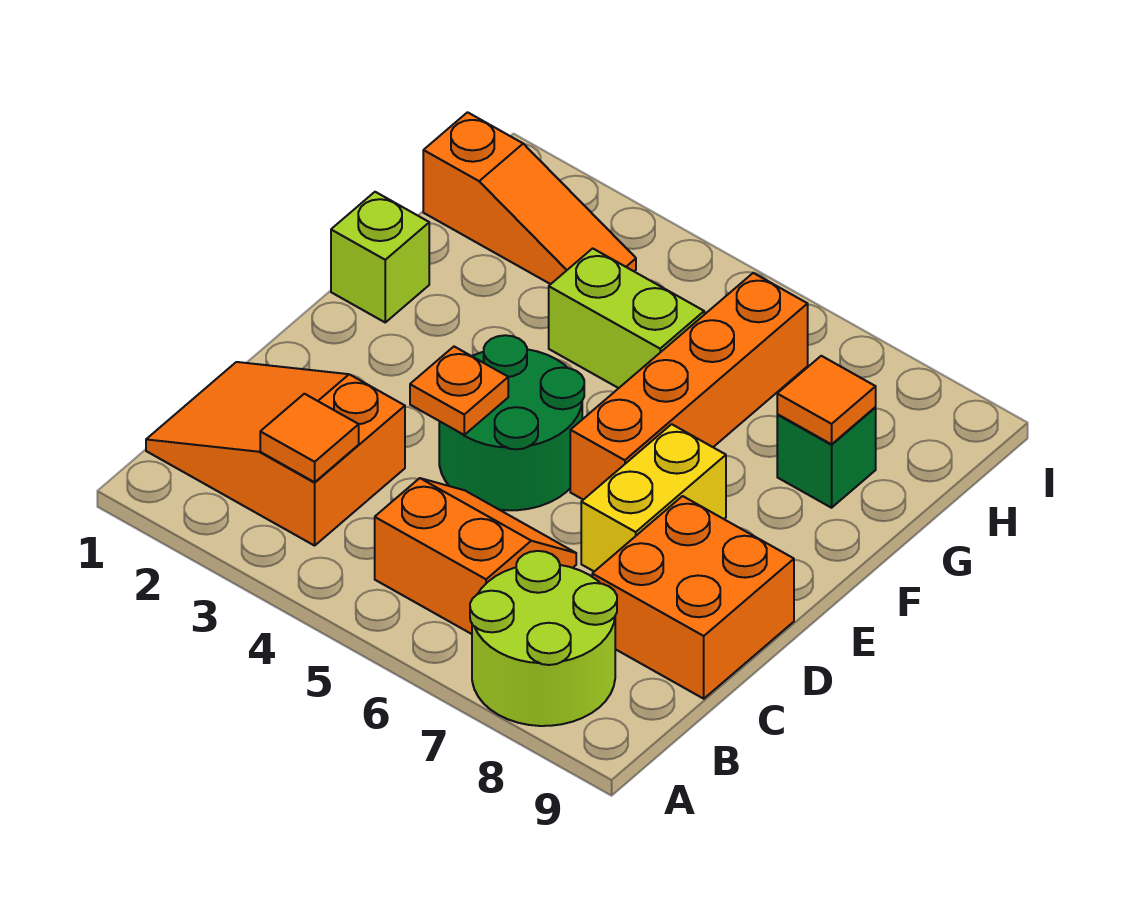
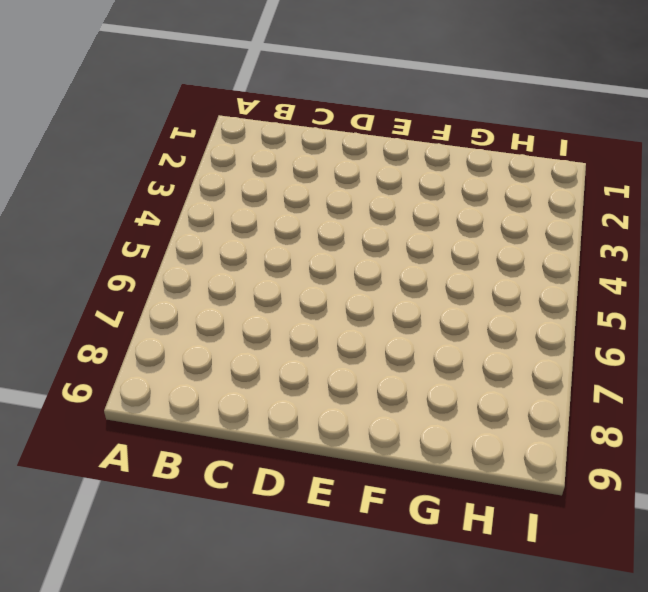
none -> lime round brick A7:B8 level 1
none -> orange slope B1:C3 level 1 top 3
none -> orange slope B5:C6 level 1 top B

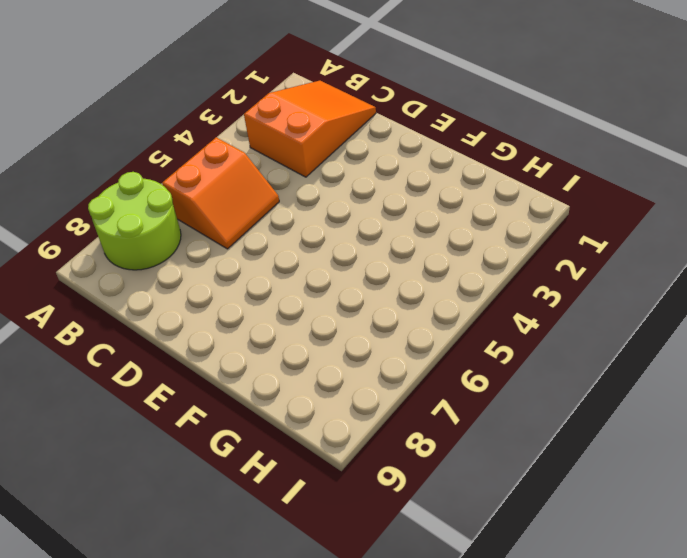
none -> orange brick C8:D9 level 1
none -> green round brick D4:E5 level 1
none -> yellow brick D7:E7 level 1

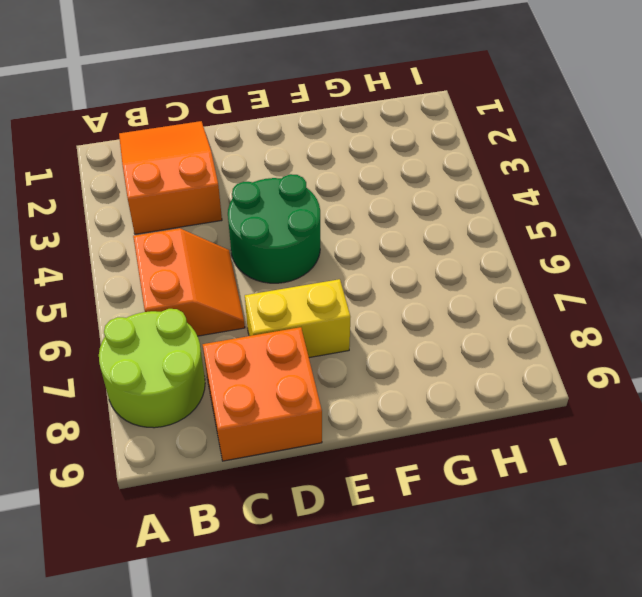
none -> orange brick E6:H6 level 1
none -> lime brick F1 level 1
none -> lime brick G4:G5 level 1

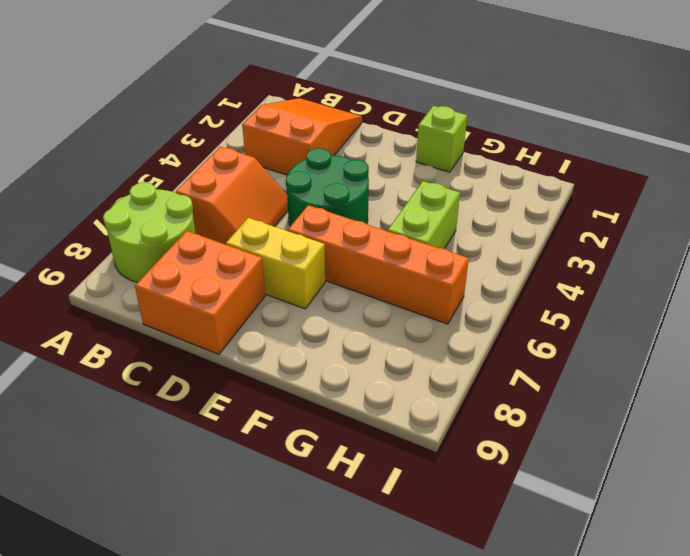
none -> green brick G8 level 1
none -> orange slope H1:H3 level 1 top 1
none -> orange tile B3 level 2

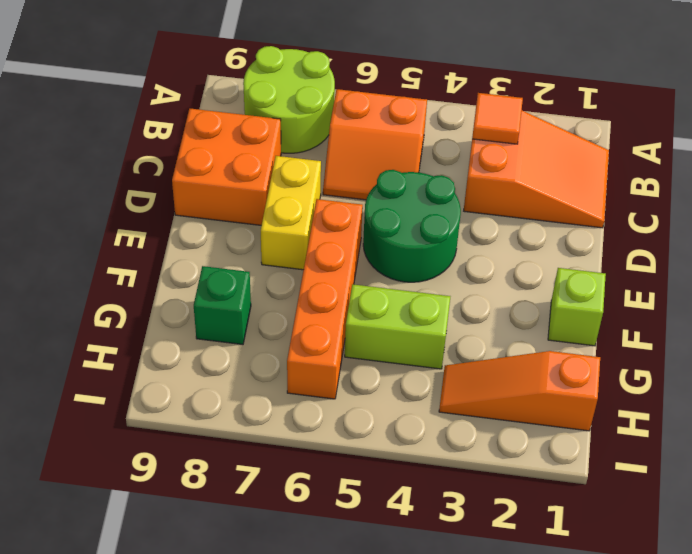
none -> orange plate D4 level 2
none -> orange tile G8 level 2

